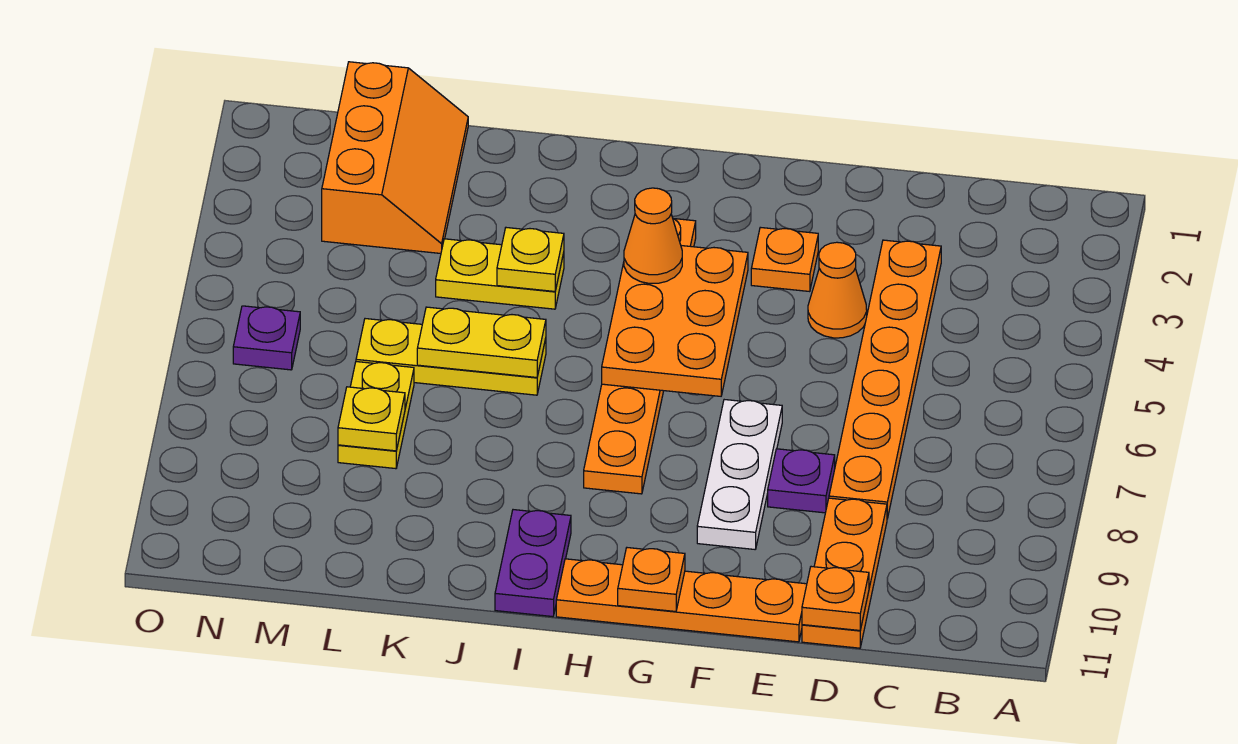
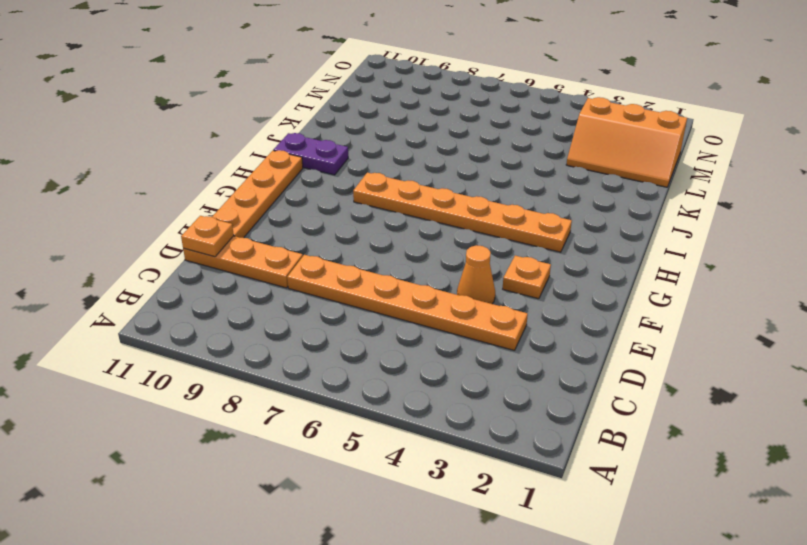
none -> purple plate E8 level 1
none -> white plate F7:F9 level 1
none -> yellow plate J4:K4 level 1

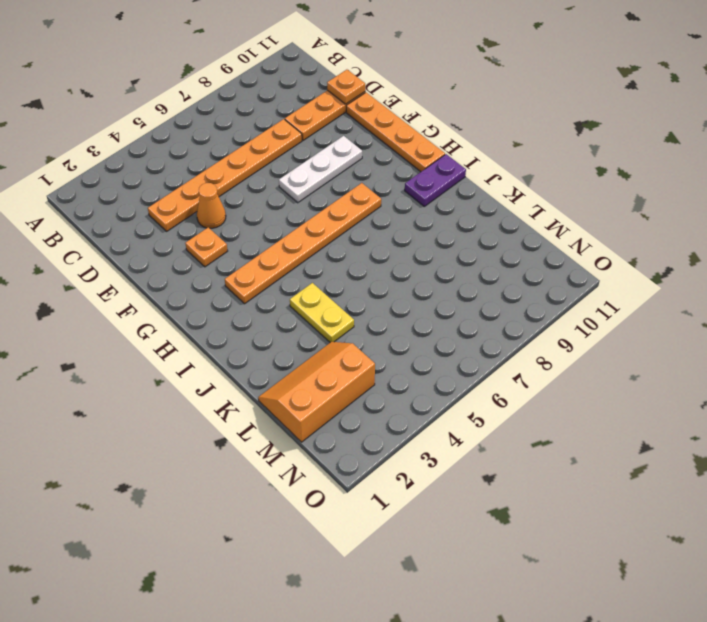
none -> purple plate E8 level 1
none -> yellow plate J6:L6 level 1
none -> yellow plate L7:L8 level 1

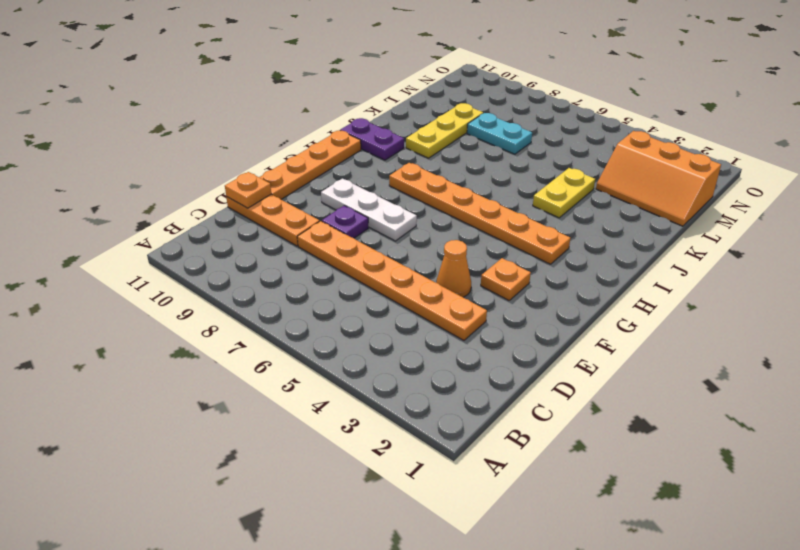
yellow plate J9:L9 level 1 -> yellow plate J6:L6 level 1
cyan plate L7:L8 level 1 -> yellow plate L7:L8 level 1
none -> purple plate N6 level 1
none -> orange plate G4:H6 level 2
none -> orange plate G11 level 2

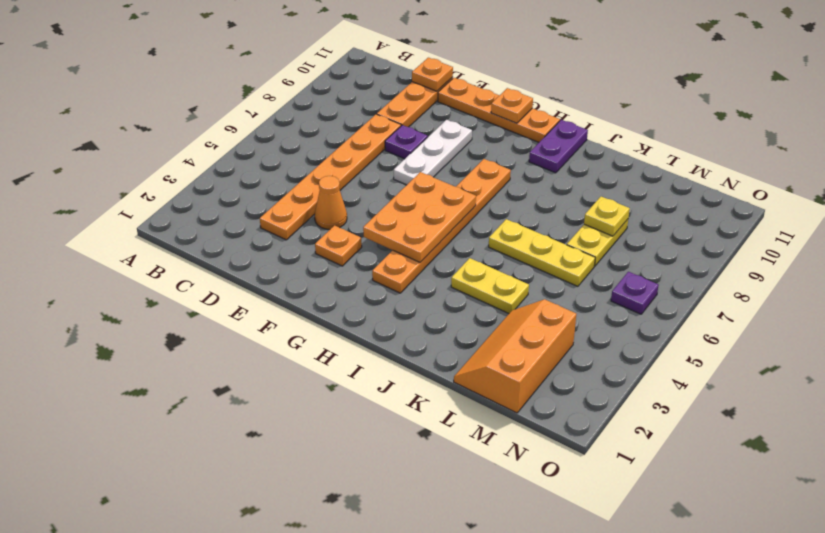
none -> yellow plate J4 level 2
none -> yellow plate J6:K6 level 2
none -> orange cone H4 level 3

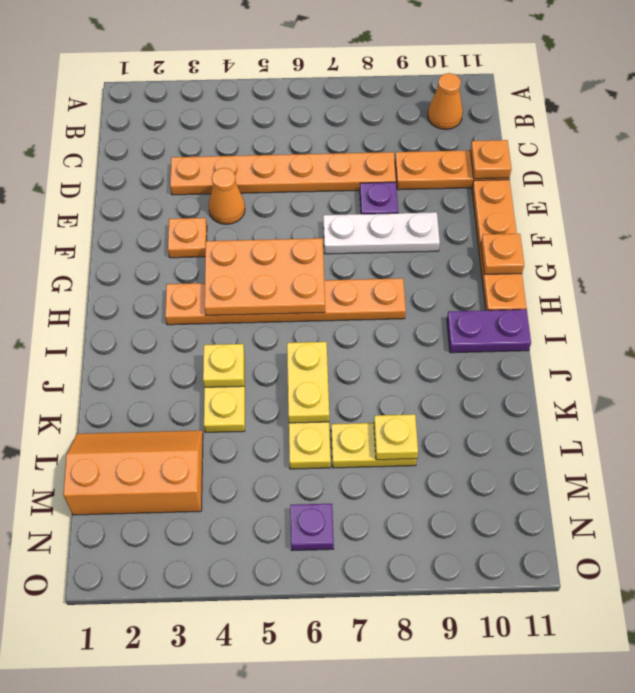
orange cone B10 level 1 -> orange cone H4 level 3

